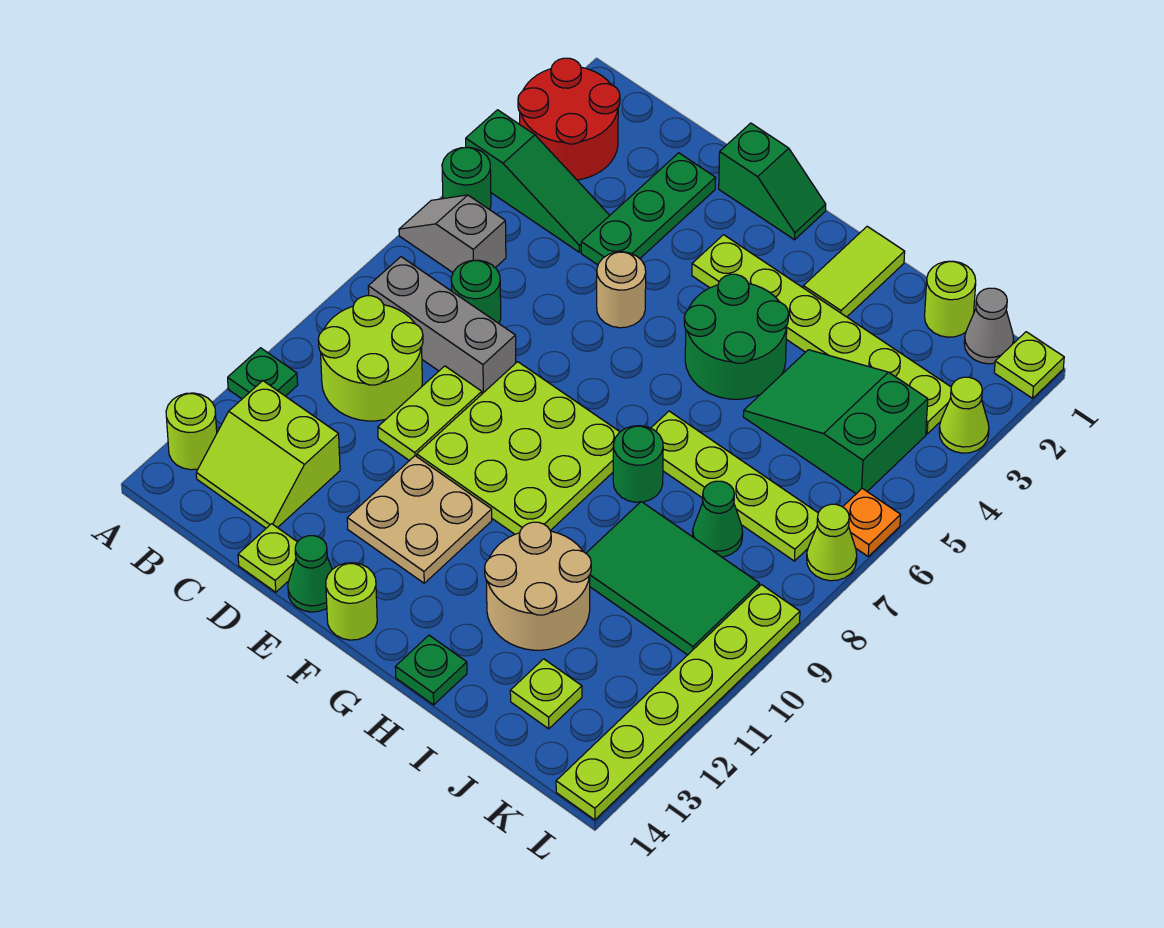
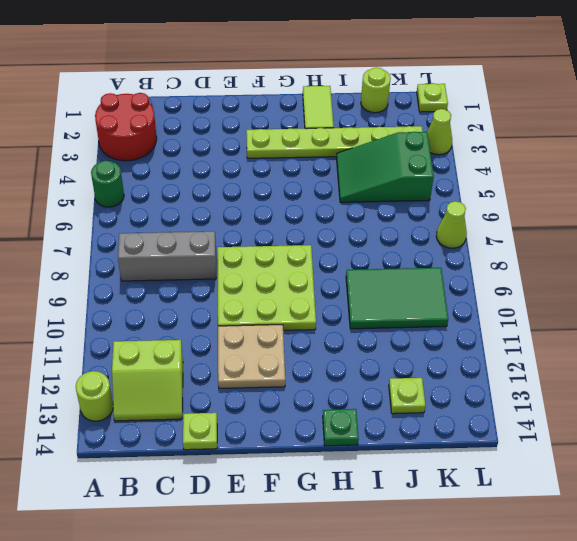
none -> green slope A4:C4 level 1 top A
none -> grey slope A6:B6 level 1 top B
none -> green plate A11 level 1
none -> lime round brick B9:C10 level 1

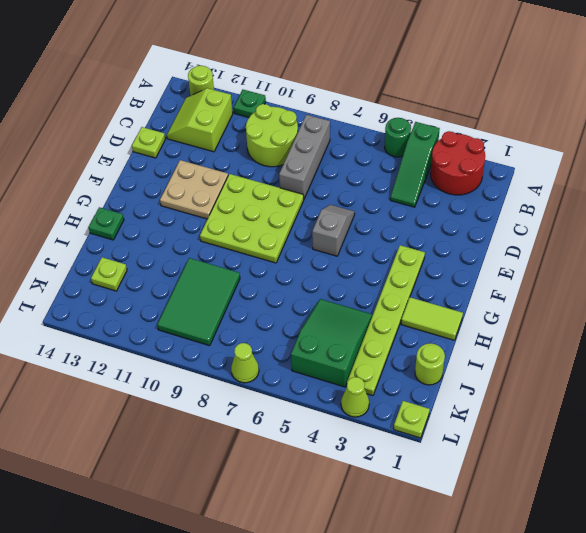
grey slope E6:F6 level 1 top F -> grey slope A6:B6 level 1 top B
none -> green round brick C7 level 1
none -> green plate D2:D4 level 1
none -> lime plate D9:D10 level 1
none -> green slope E1:F1 level 1 top E

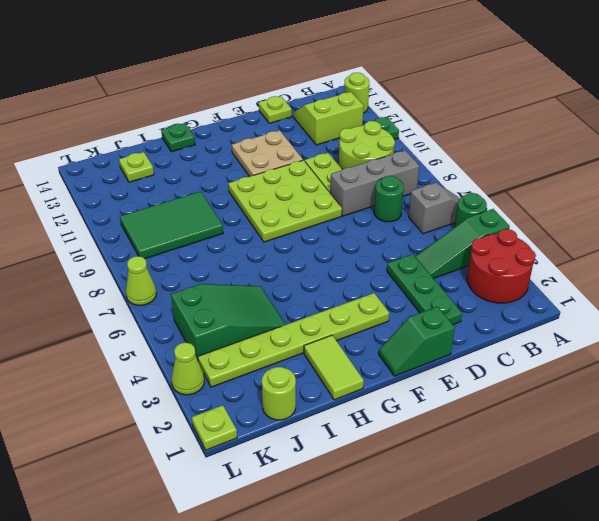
none -> tan round brick E5 level 1
none -> green cone E14 level 1
none -> lime round brick F14 level 1
none -> green round brick G4:H5 level 1

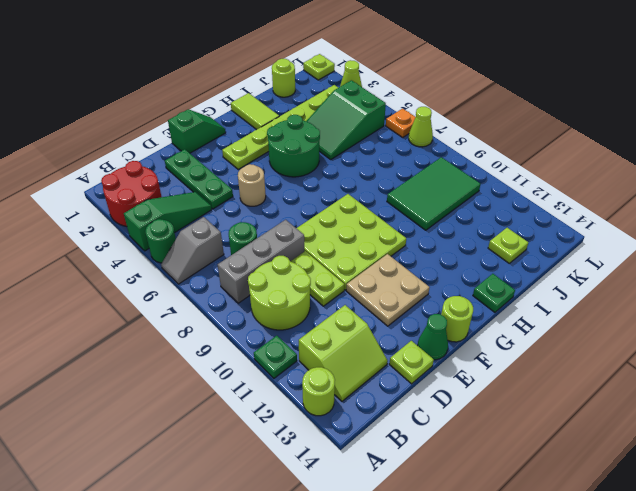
none -> lime plate H7:K7 level 1
none -> green round brick H8 level 1
none -> tan round brick H11:I12 level 1
none -> green cone J8 level 1

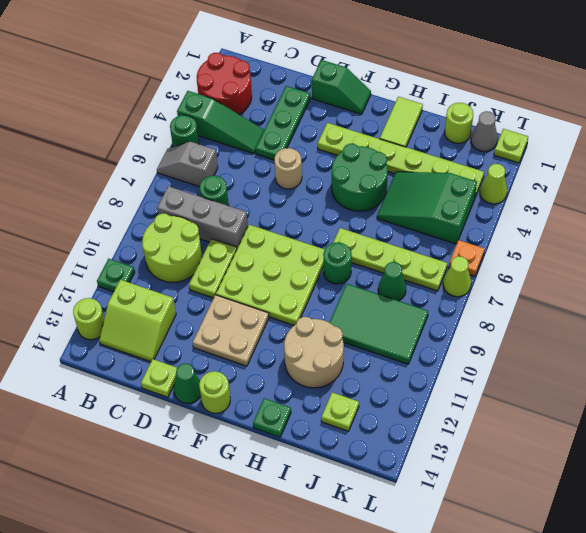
none -> lime plate L9:L14 level 1

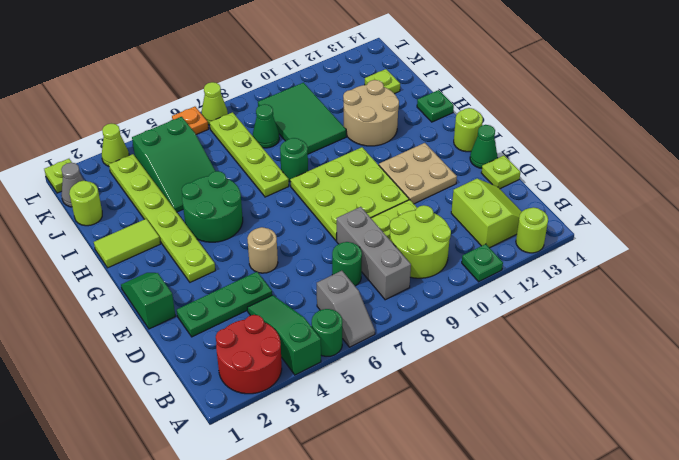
none -> lime plate L9:L14 level 1

